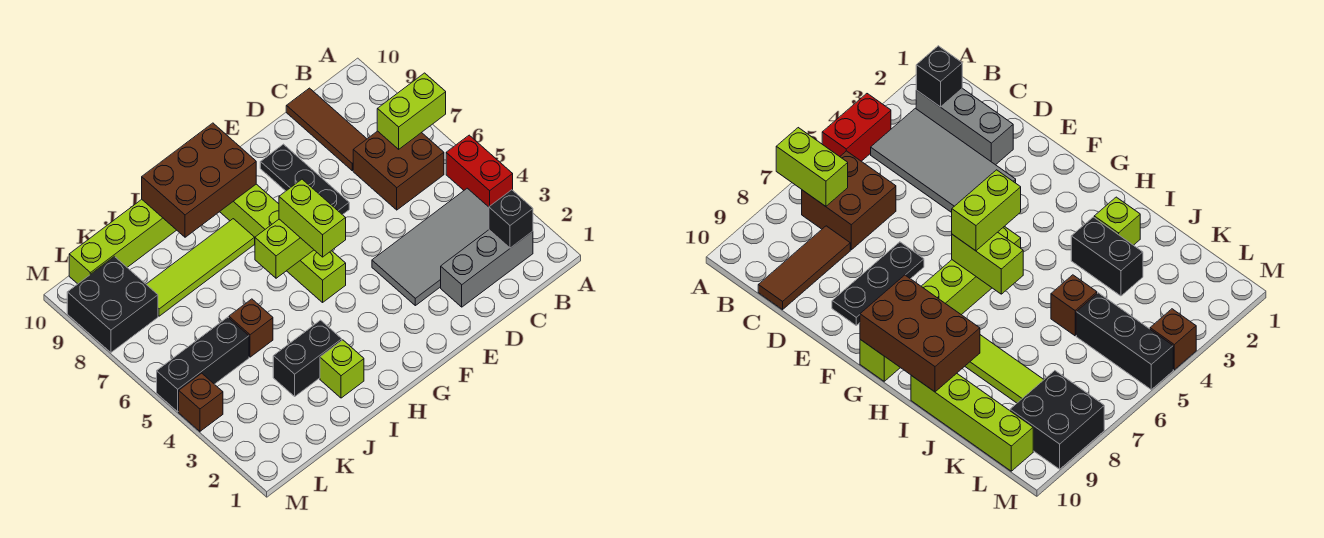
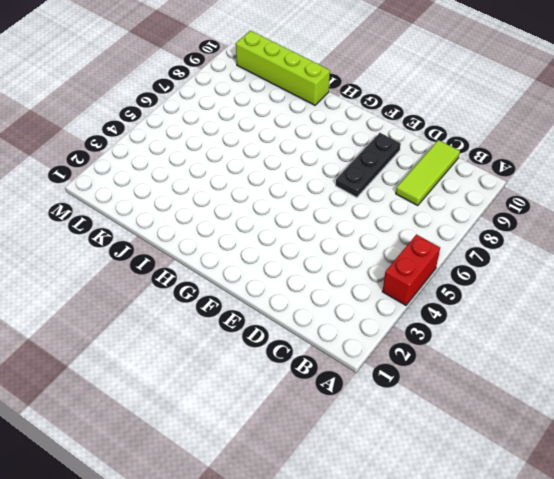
lime tile C8:C10 level 1 -> brown tile C8:C10 level 1
none -> grey brick B2:D2 level 1
none -> grey tile B3:E4 level 1
none -> brown brick B6:C7 level 1

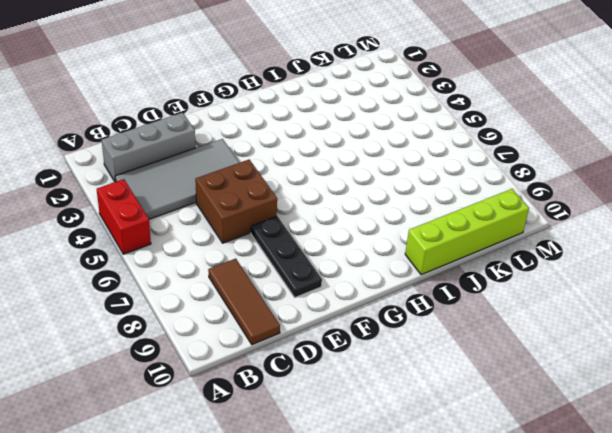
brown brick D5:E6 level 1 -> brown brick B6:C7 level 1
none -> lime brick G5:G10 level 1
none -> lime tile H8:K8 level 1
none -> lime brick I2 level 1

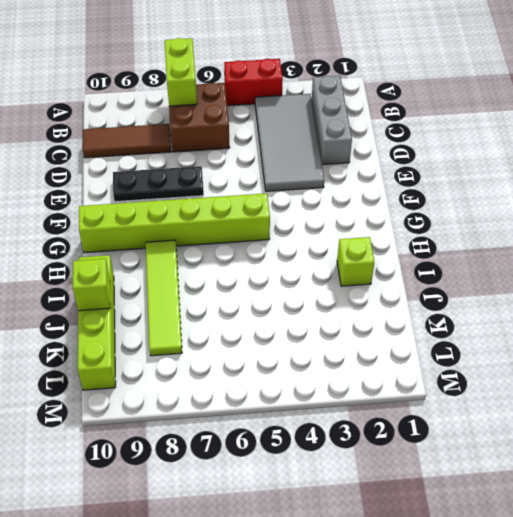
lime brick J10 level 2 -> none
none -> black brick I3:J3 level 1
none -> brown brick J5 level 1
none -> black brick K5:M5 level 1

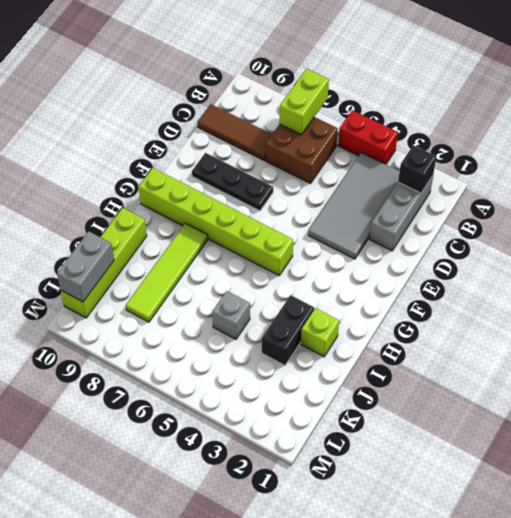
grey brick J5 level 1 -> brown brick J5 level 1
grey brick K10:L10 level 2 -> none
none -> black brick K5:M5 level 1
none -> black brick L8:M9 level 1
none -> brown brick M4 level 1

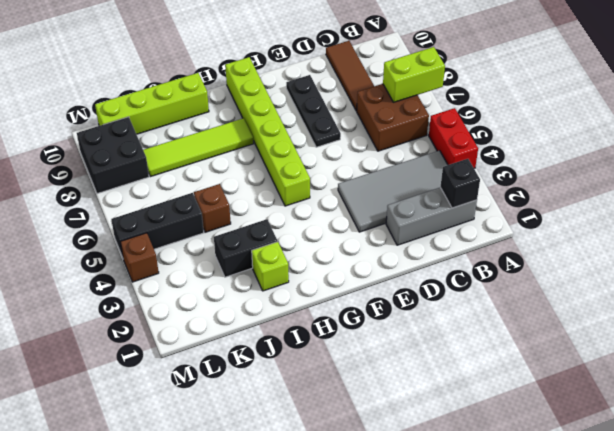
none -> lime brick G6:H6 level 2
none -> brown brick G9:I10 level 2
none -> lime brick G5:G6 level 3

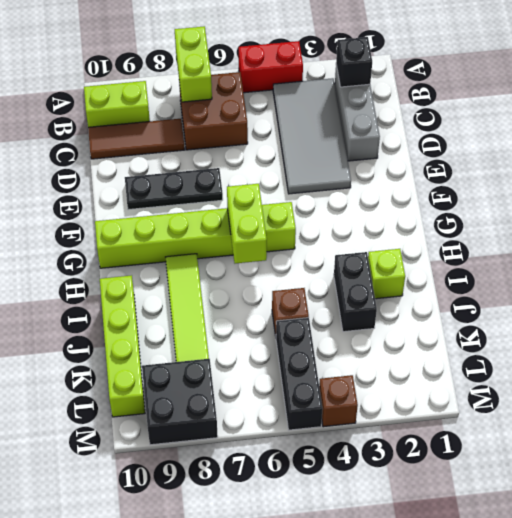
lime brick B9:B10 level 1 -> lime brick G5:G6 level 3
none -> brown brick G9:I10 level 2

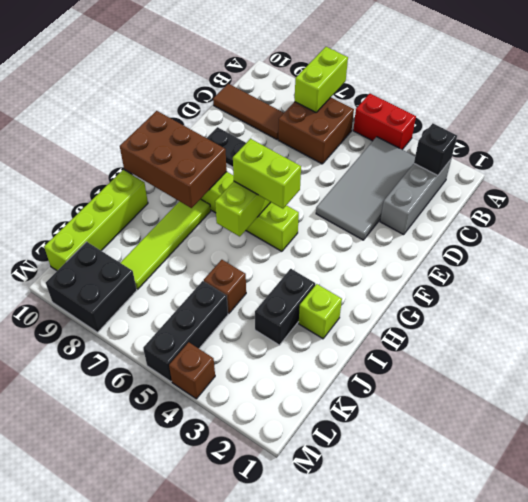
brown brick G8:H10 level 2 -> brown brick G9:I10 level 2

